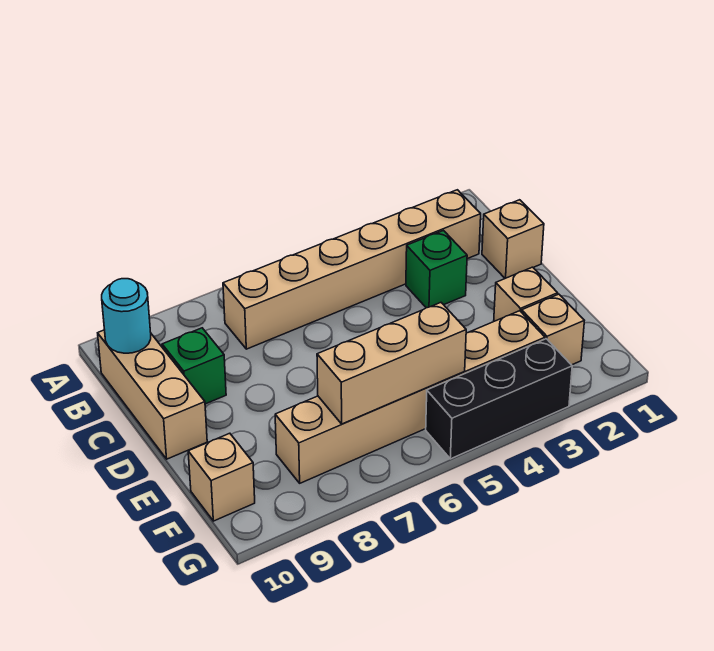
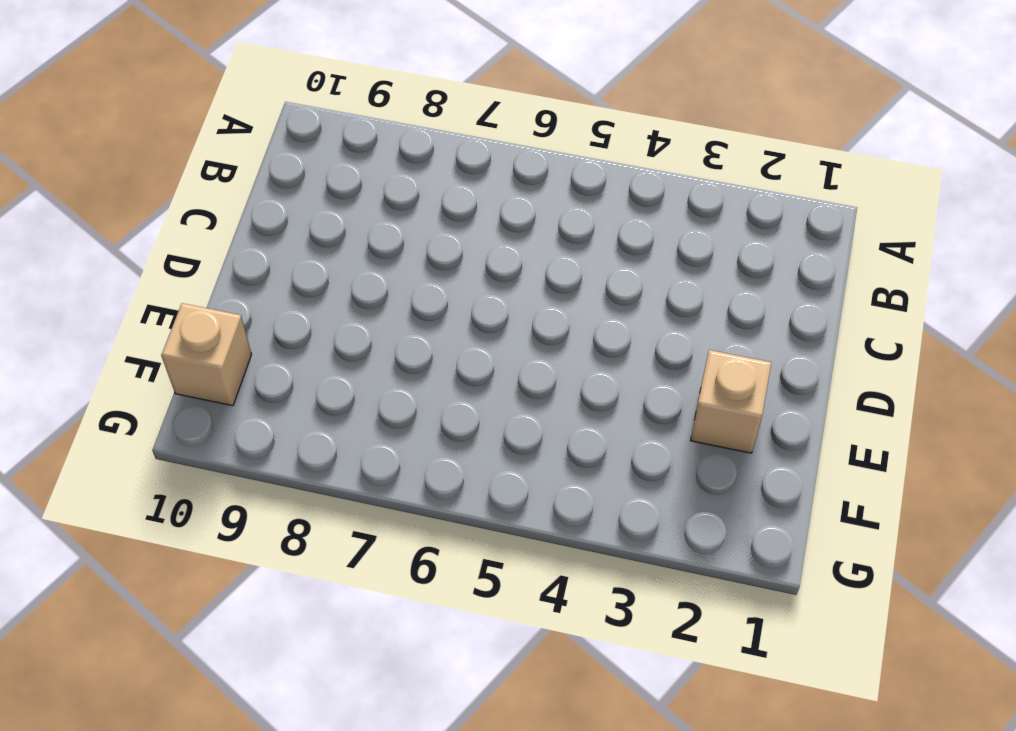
none -> tan brick B2:B7 level 1
none -> tan brick B10:D10 level 1
none -> tan brick C1 level 1

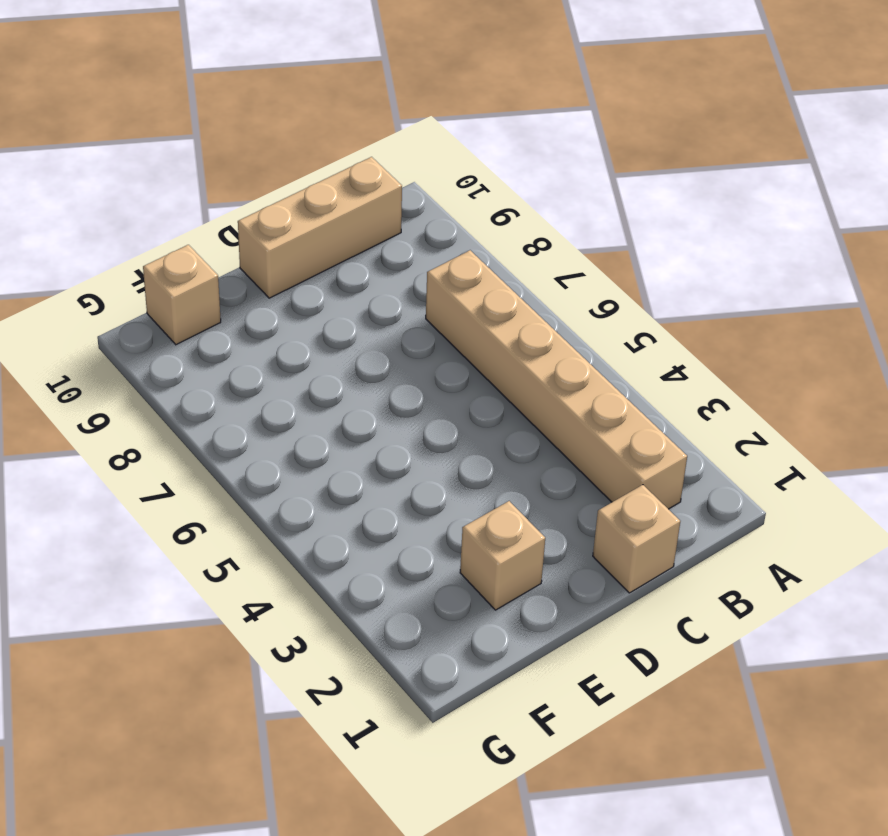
none -> green brick C3 level 1
none -> green brick C9 level 1
none -> tan brick F2 level 1

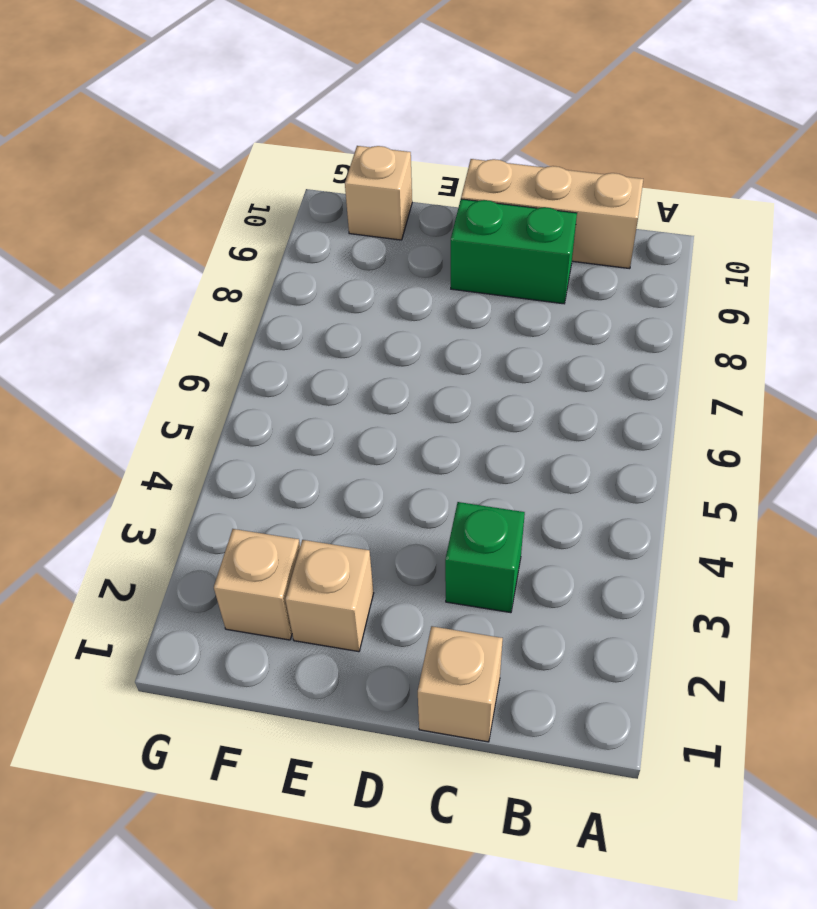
green brick C9:D9 level 1 -> green brick C9 level 1
none -> tan brick B2:B7 level 1
none -> tan brick F3:F8 level 1
none -> black brick G3:G5 level 1

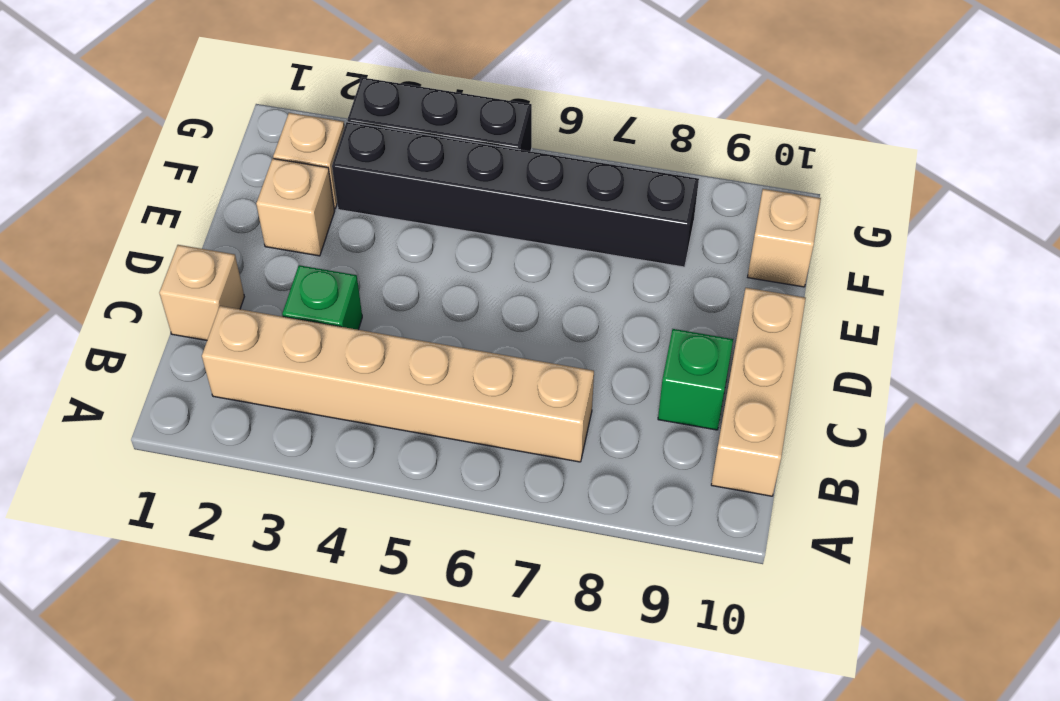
black brick F3:F8 level 1 -> tan brick F3:F8 level 1
none -> cyan round brick B10 level 2
none -> tan brick F5:F7 level 2

